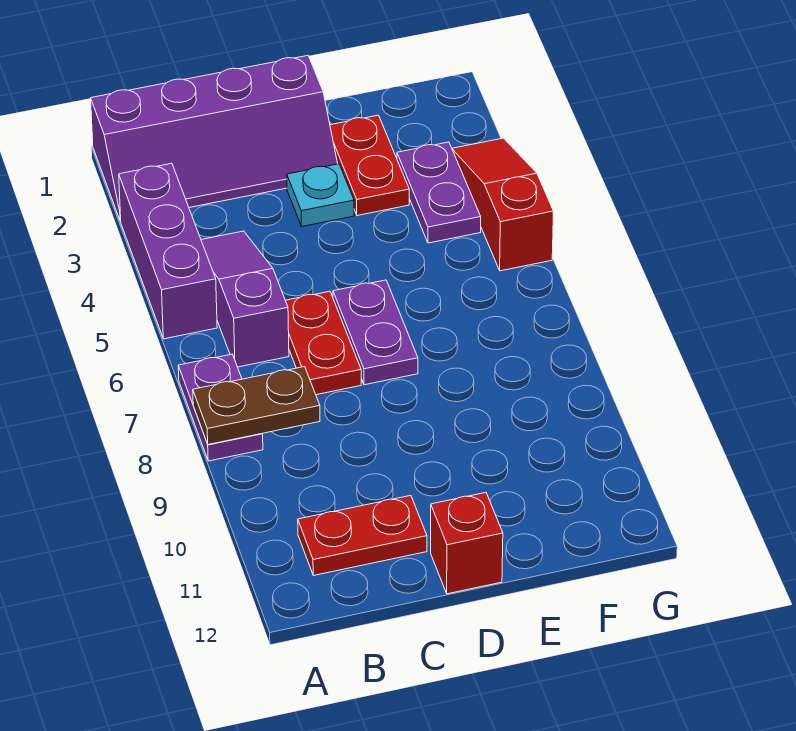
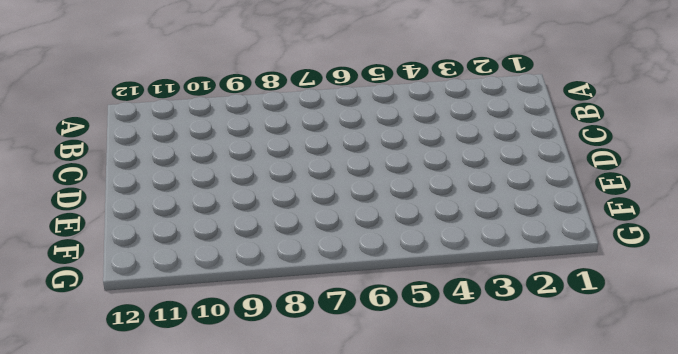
none -> purple slope A1:D2 level 1 top 1
none -> purple brick A3:A5 level 1
none -> purple plate A7:A8 level 1

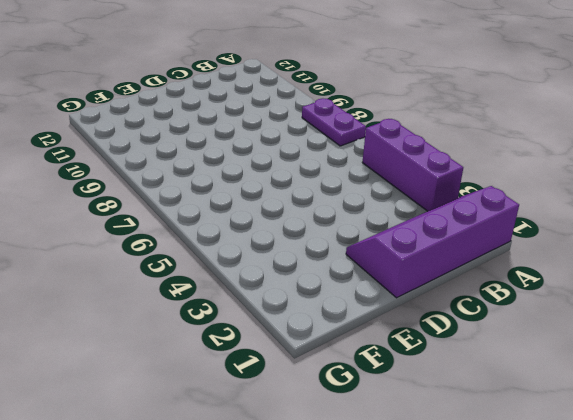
none -> purple slope B4:B6 level 1 top 6
none -> red plate B11:C11 level 1
none -> red plate C6:C7 level 1

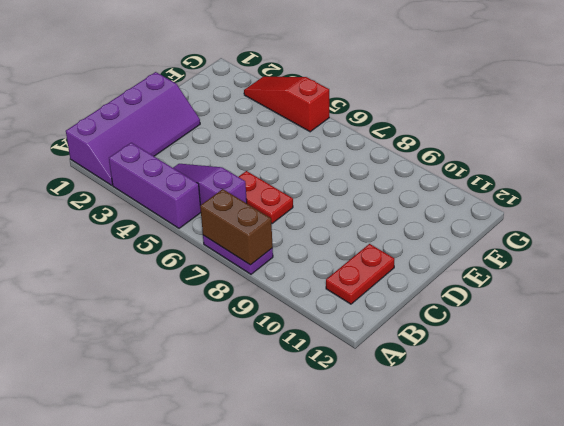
brown brick A7:A8 level 2 -> brown plate A8:B8 level 2
none -> cyan plate D3 level 1
none -> purple plate D6:D7 level 1
none -> red brick D12 level 1

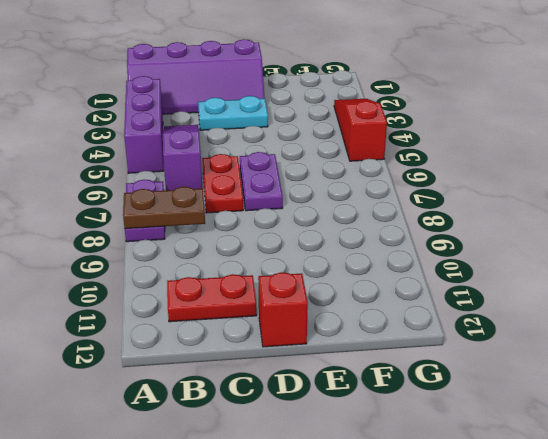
cyan plate C3:D3 level 1 -> cyan plate D3 level 1
none -> red plate E2:E3 level 1
none -> purple plate F3:F4 level 1

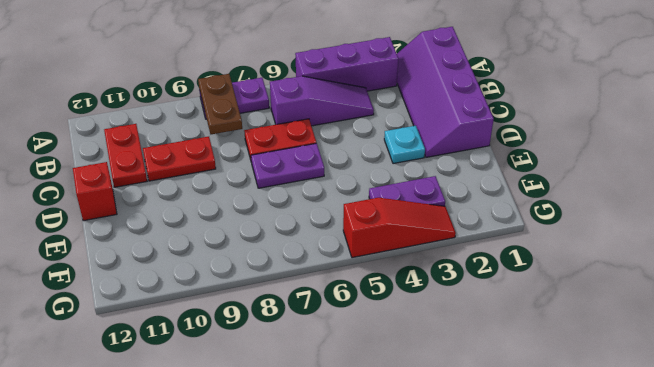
red plate C9:C10 level 1 -> red plate E2:E3 level 1

